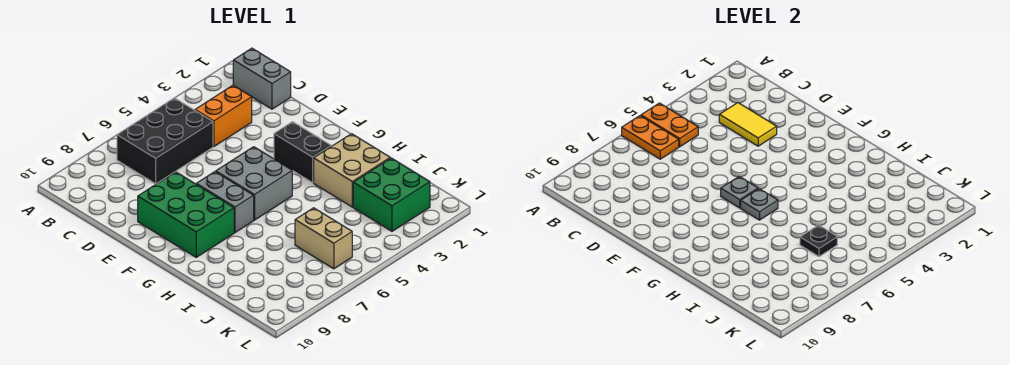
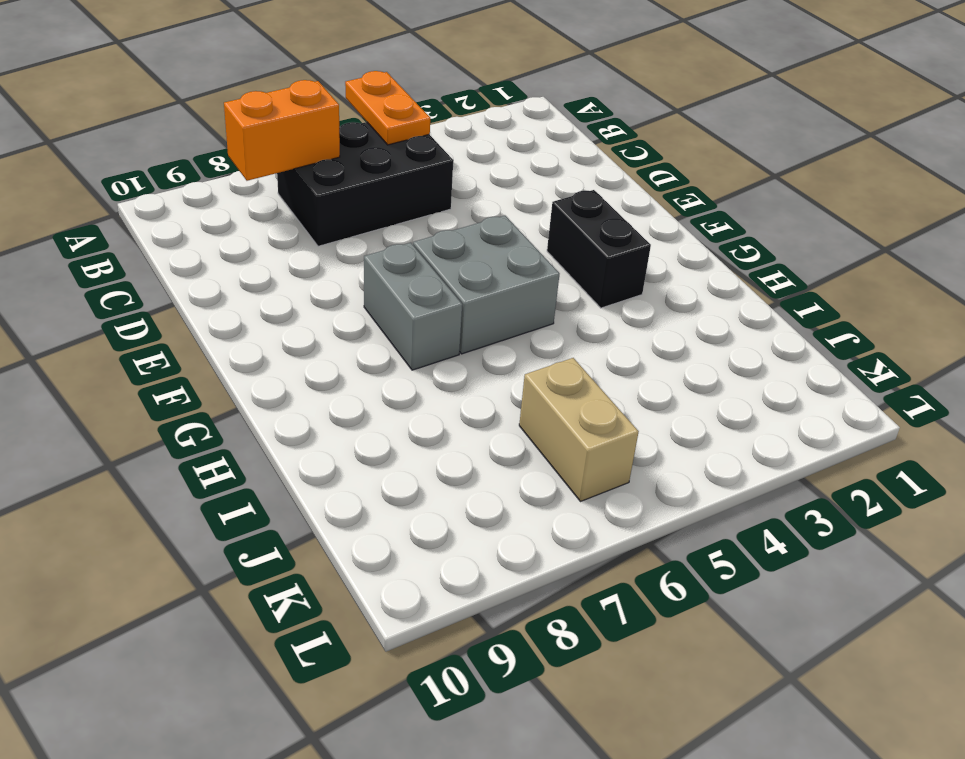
orange brick B7:B8 level 2 -> orange brick C3:C4 level 1
none -> grey brick B1:C1 level 1
none -> green brick E8:G9 level 1
none -> tan brick H2:I3 level 1

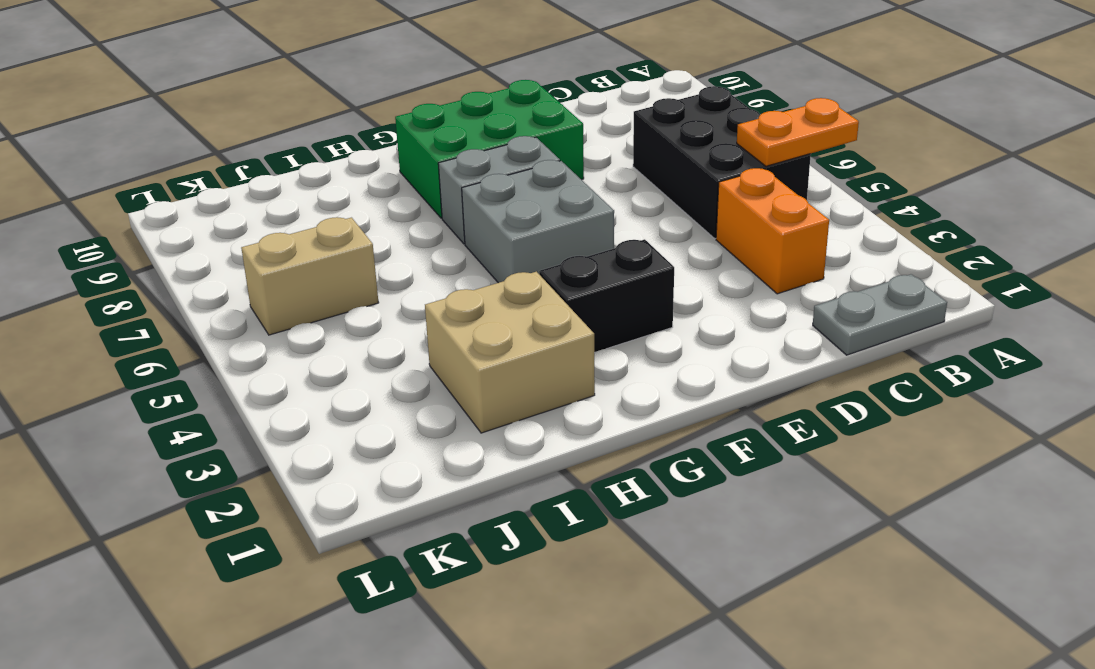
grey plate B1:C1 level 1 -> grey brick B1:C1 level 1
none -> green brick J2:K3 level 1
none -> orange plate A6:B6 level 2
none -> yellow tile C3:D3 level 2

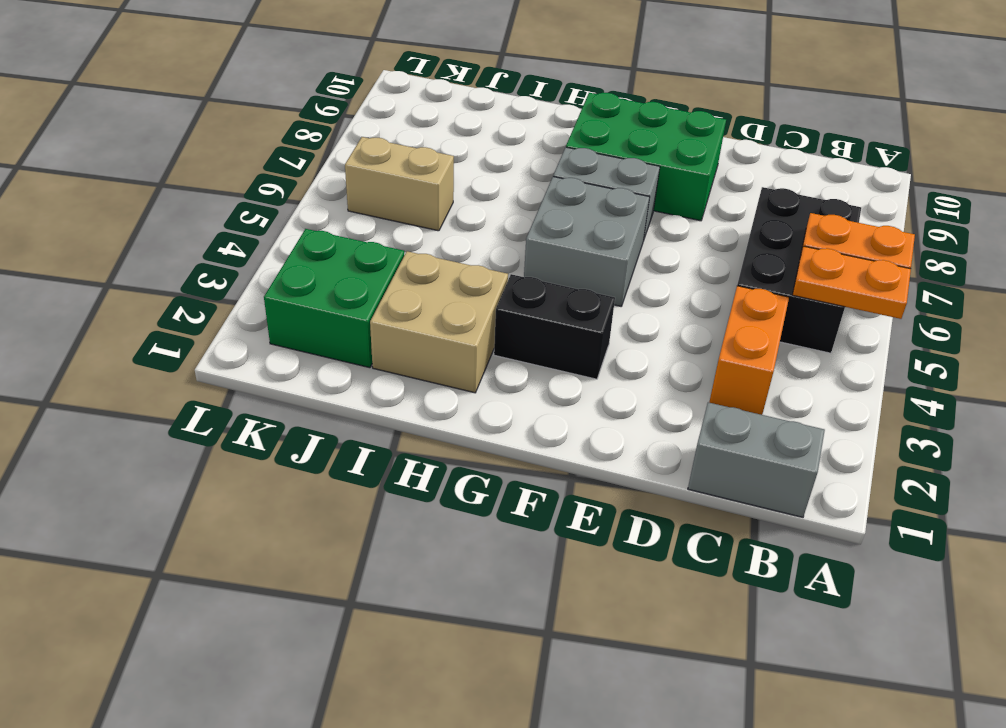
none -> yellow tile C3:D3 level 2
none -> grey plate F6 level 2
none -> grey plate G6 level 2

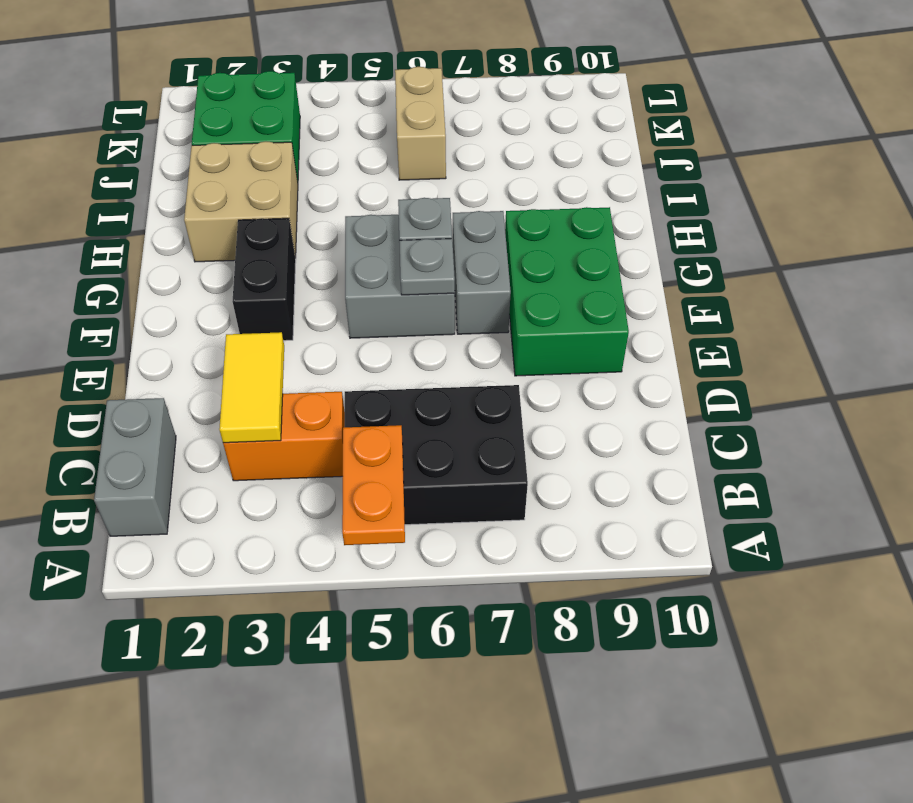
none -> orange plate A6:B6 level 2
none -> black plate J6 level 2

